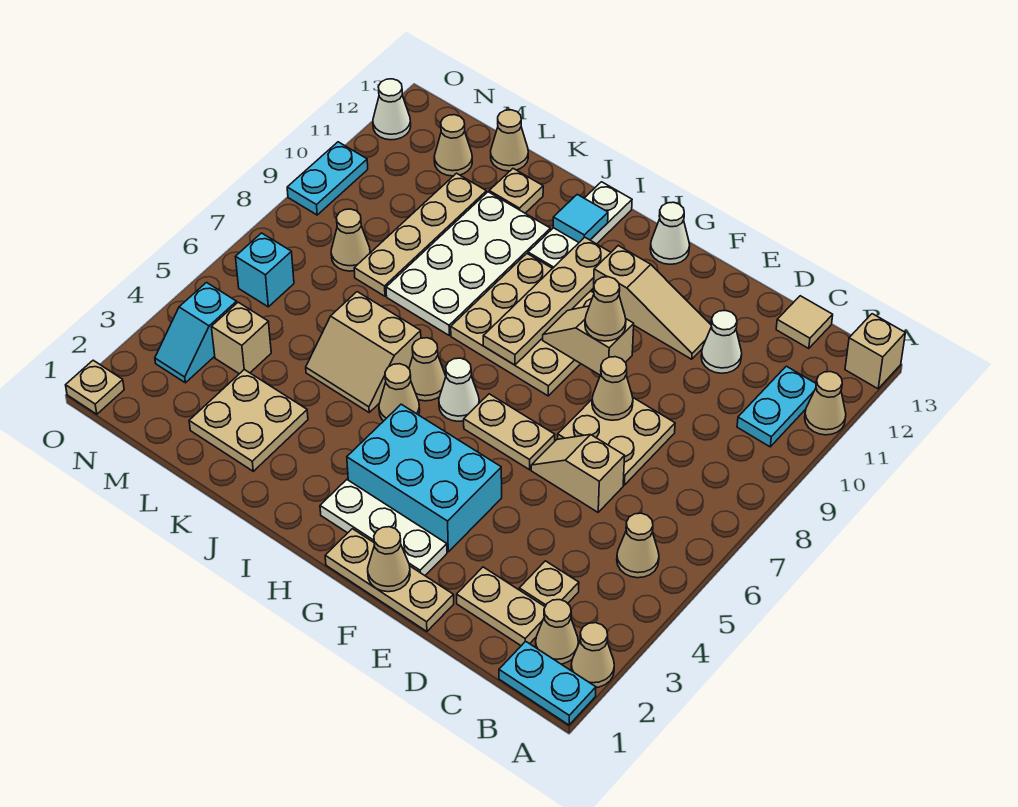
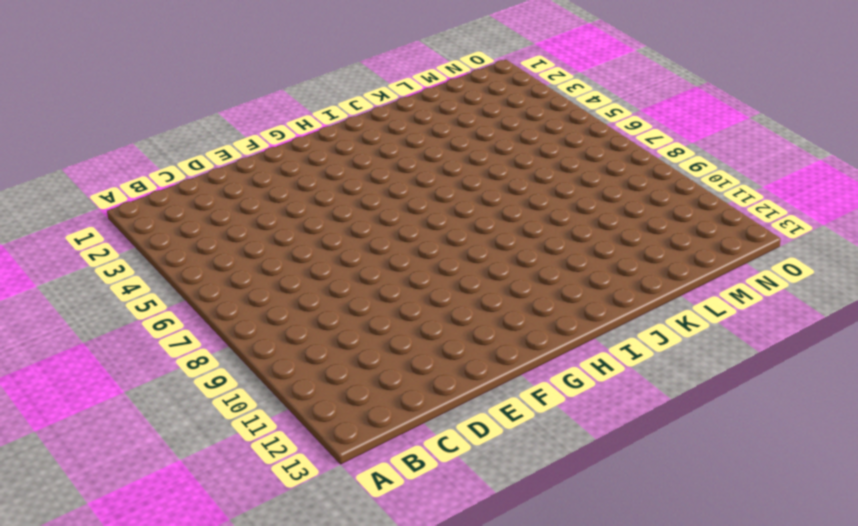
none -> cyan plate A1:B1 level 1
none -> tan cone A2 level 1
none -> tan cone A11 level 1
none -> tan brick A13 level 1

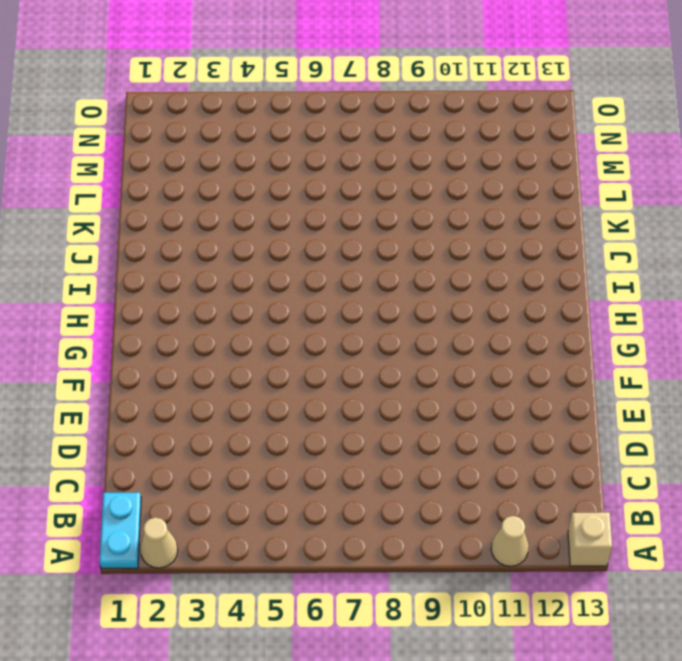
none -> tan cone B2 level 1
none -> tan cone B5 level 1
none -> cyan plate B10:B11 level 1
none -> tan plate C2:D2 level 1

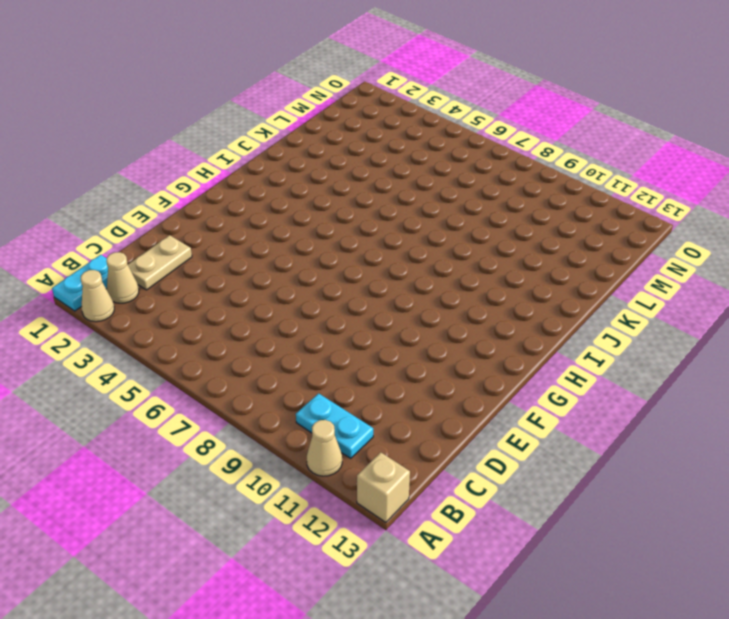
none -> tan cone B5 level 1
none -> tan plate C3 level 1
none -> tan tile C13 level 1
none -> tan slope D6:E6 level 1 top D

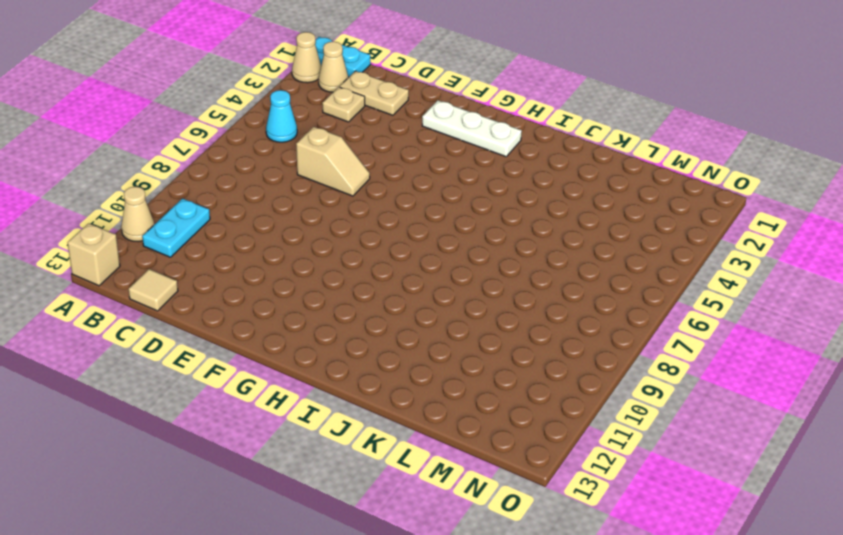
cyan cone B5 level 1 -> tan cone B5 level 1
none -> tan plate D7:E8 level 1
none -> white cone D11 level 1
none -> tan plate E1:G1 level 1
none -> tan slope E11:G11 level 1 top G

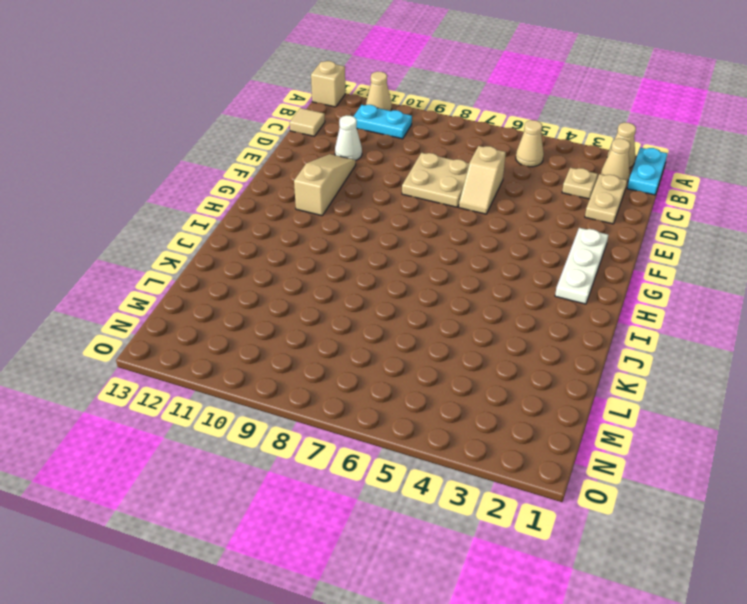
none -> tan plate E1:G1 level 1
none -> cyan brick F3:H4 level 1
none -> tan plate F6:G6 level 1
none -> tan plate G8:I10 level 1

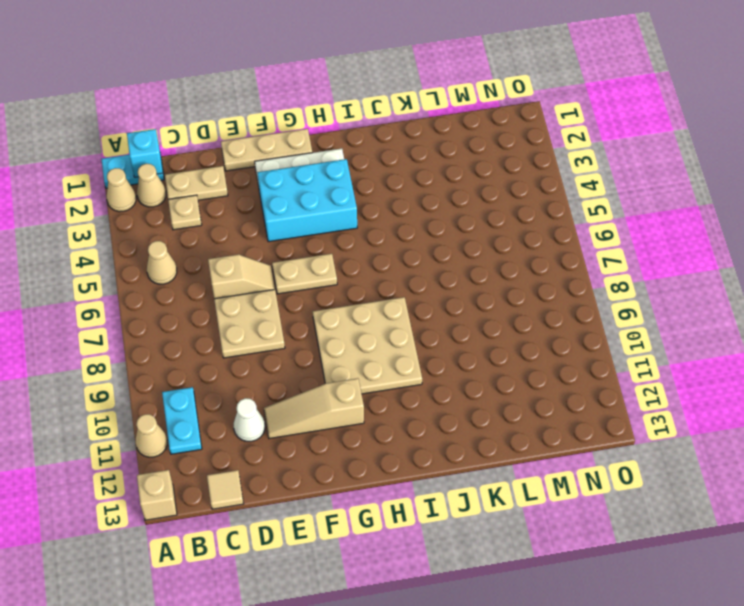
cyan brick B1 level 2 -> cyan brick N6 level 1
none -> white cone G13 level 1
none -> white cone H6 level 1
none -> tan cone I5 level 1
none -> tan cone I6 level 1

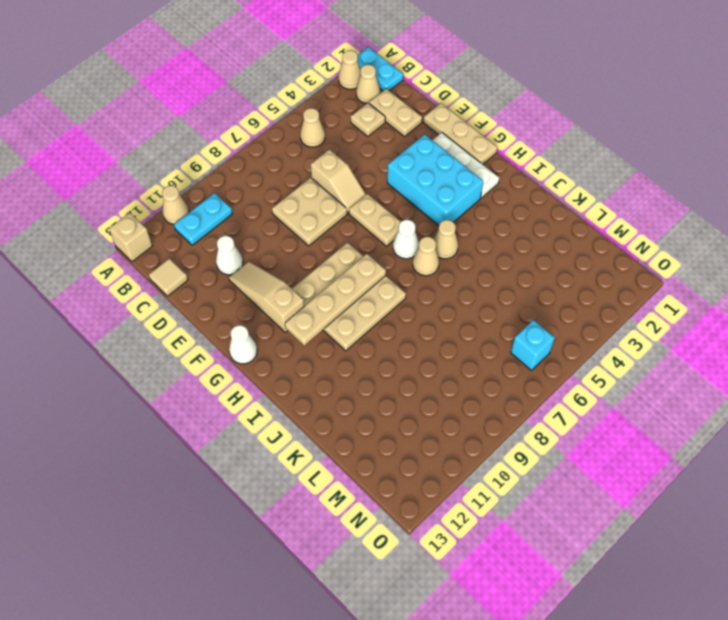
none -> white plate I11:I13 level 1
none -> tan slope J5:K6 level 1 top 6
none -> white plate J8:K11 level 1
none -> tan plate K2:L3 level 1

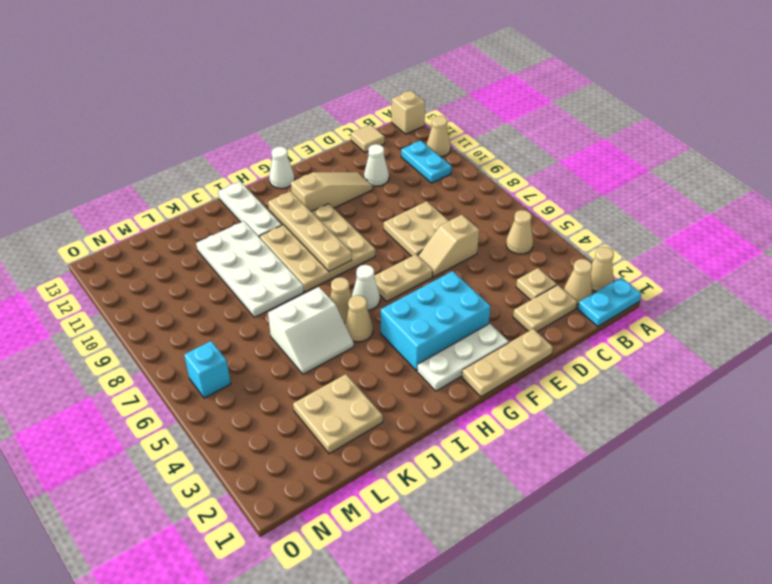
white slope J5:K6 level 1 top 6 -> tan slope J5:K6 level 1 top 6
none -> tan plate K12 level 1
none -> tan plate L8:L11 level 1
none -> tan cone L13 level 1
none -> tan brick M4 level 1

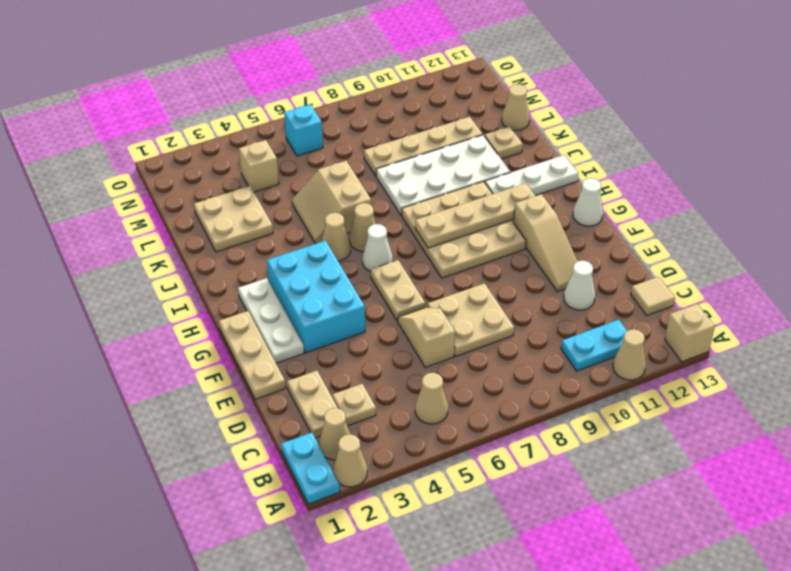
none -> tan cone M8 level 1
none -> tan cone M12 level 1
none -> cyan slope N3:N4 level 1 top 4
none -> tan plate O1 level 1

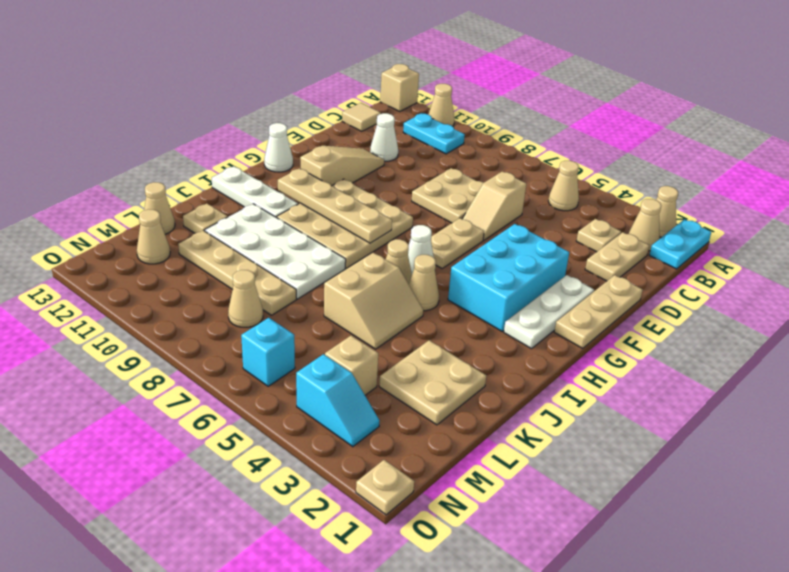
none -> cyan plate O9:O10 level 1
none -> white cone O12 level 1
none -> tan cone E8 level 2
none -> tan cone F1 level 2

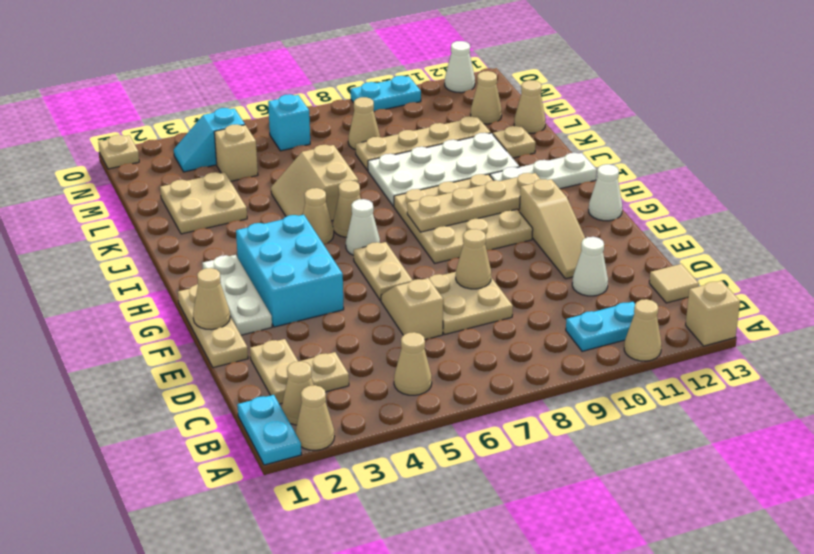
none -> tan slope F9:G9 level 2 top F
none -> cyan tile I12 level 2
none -> tan cone F9 level 3

